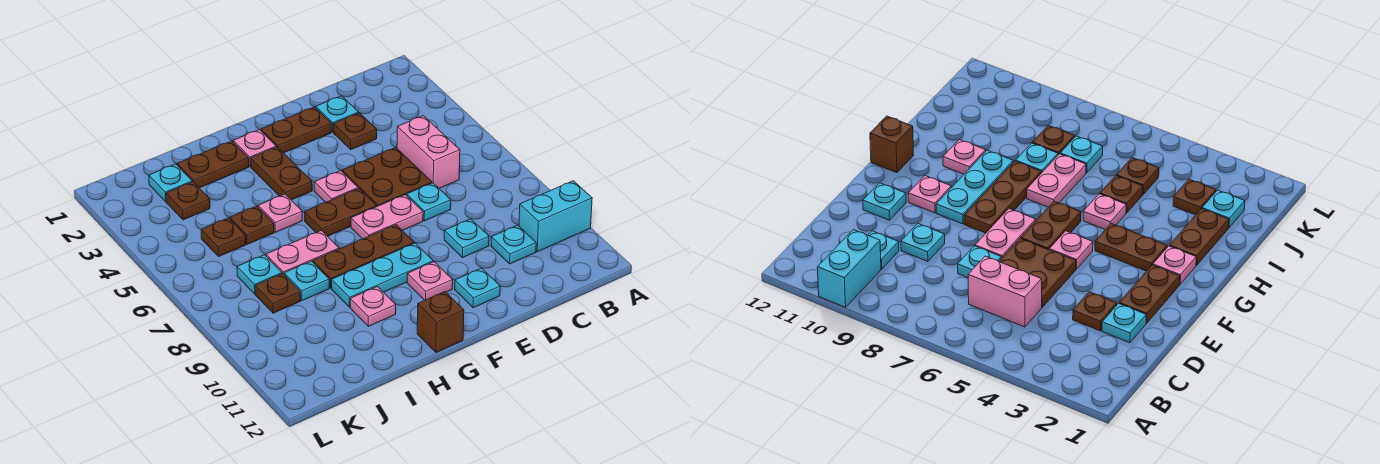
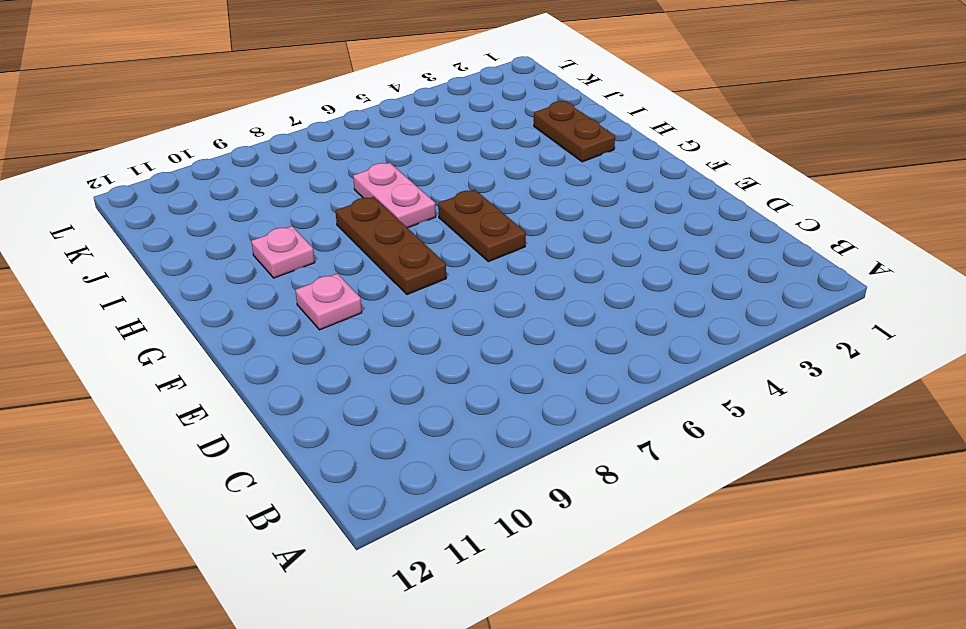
none -> cyan brick A10:B10 level 1
none -> pink brick C5:C6 level 1
none -> cyan plate C10 level 1
none -> cyan plate D2 level 1

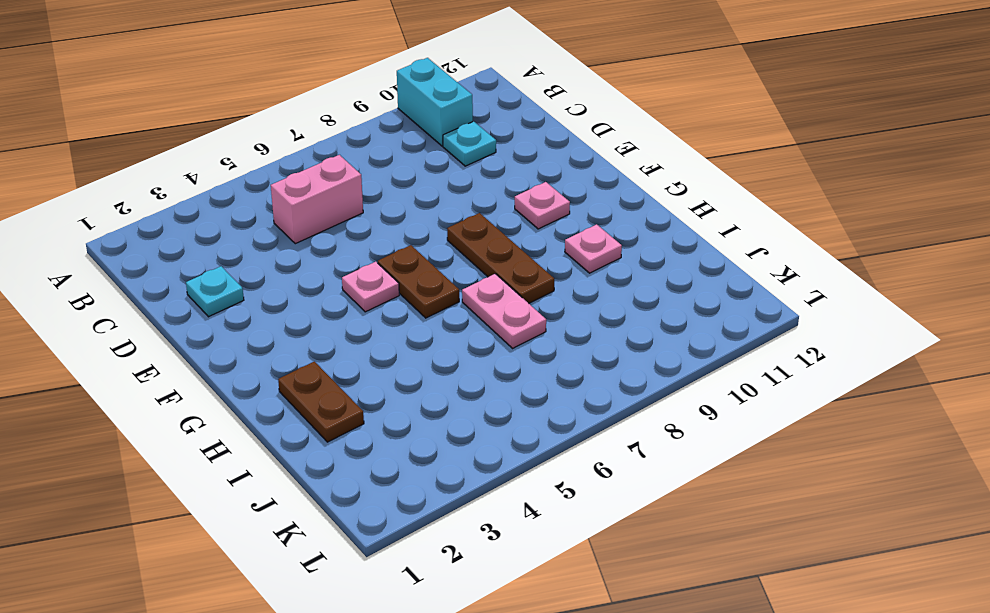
none -> brown plate D3 level 1
none -> brown plate D5:E6 level 1
none -> cyan plate D7 level 1
none -> cyan plate D9 level 1

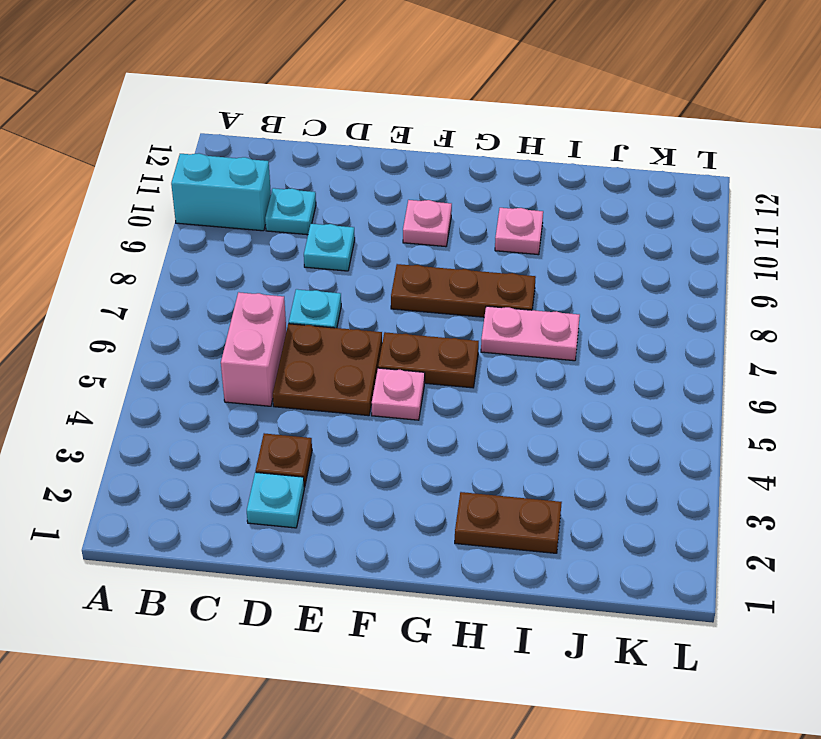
none -> brown plate E2:F2 level 1
none -> pink plate E7:F7 level 1
none -> cyan plate E11 level 1
none -> cyan plate F9:H9 level 1

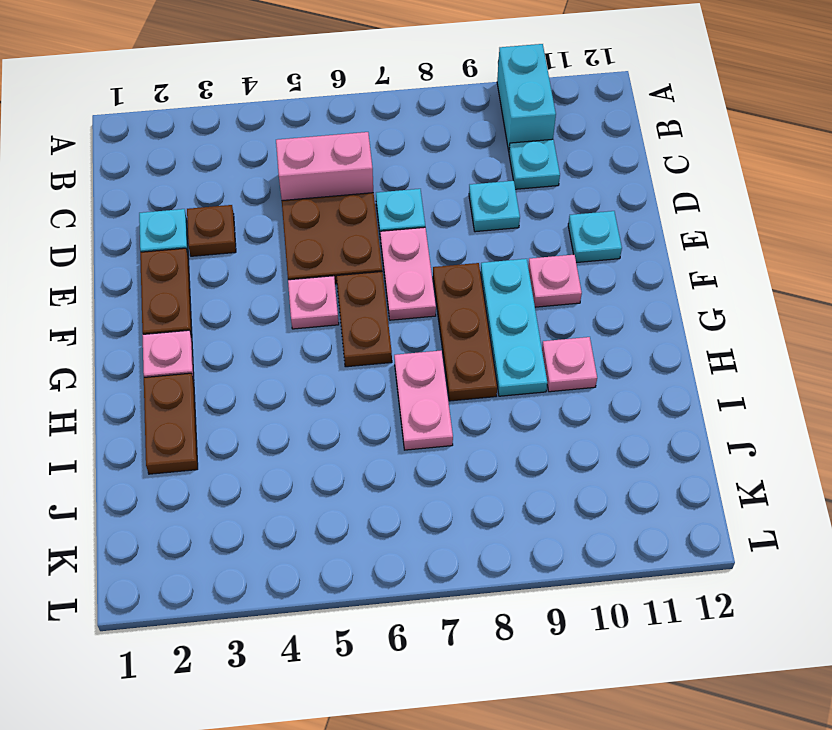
none -> brown plate G3:G4 level 1
none -> brown brick G12 level 1
none -> pink plate H5 level 1
none -> brown plate I5 level 1

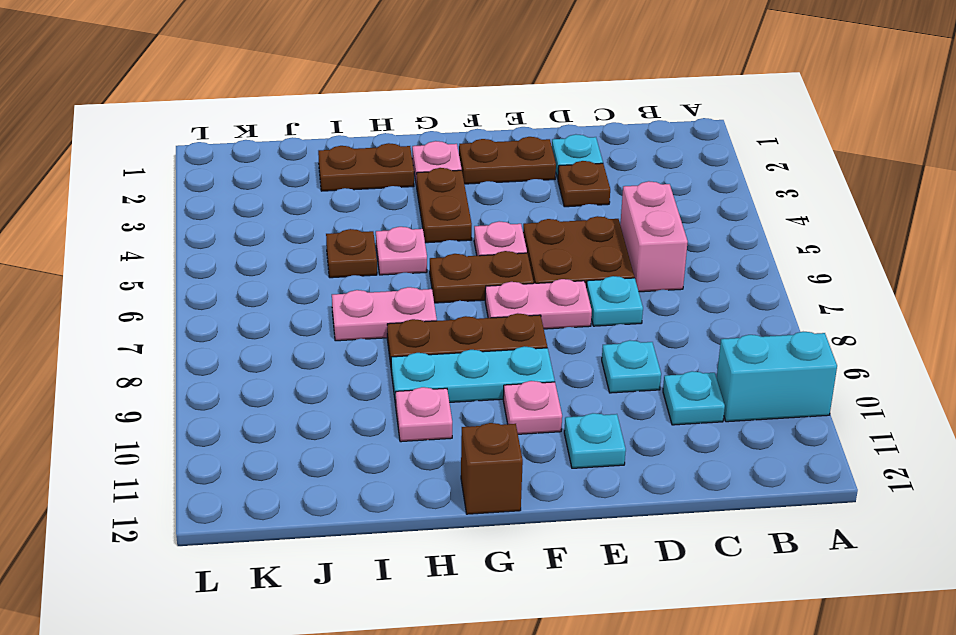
none -> cyan plate I8 level 1
none -> cyan plate J2 level 1
none -> brown plate J3 level 1
none -> brown plate J5 level 1

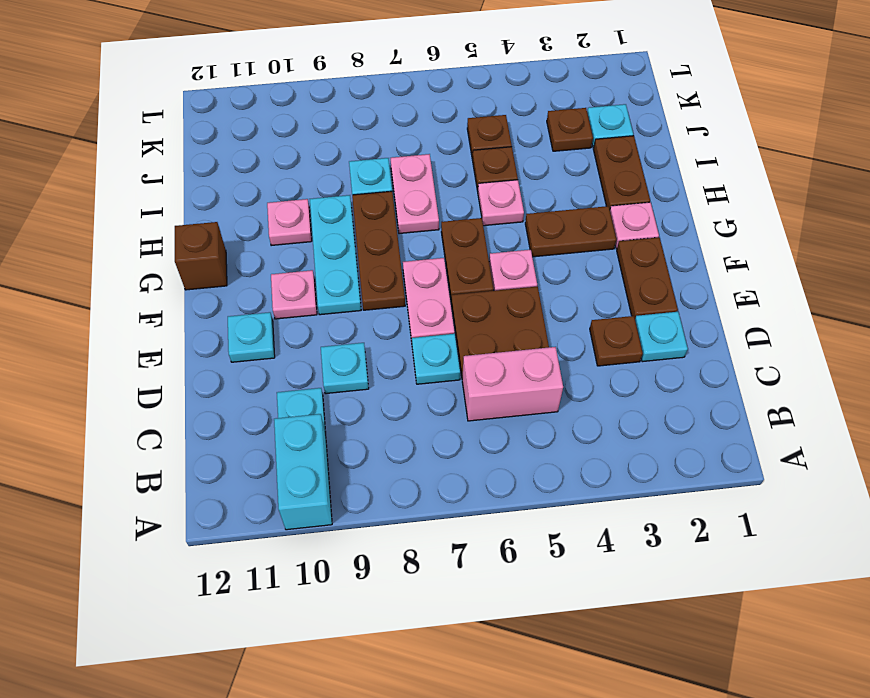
none -> cyan plate J7 level 1
none -> brown plate J8 level 1

